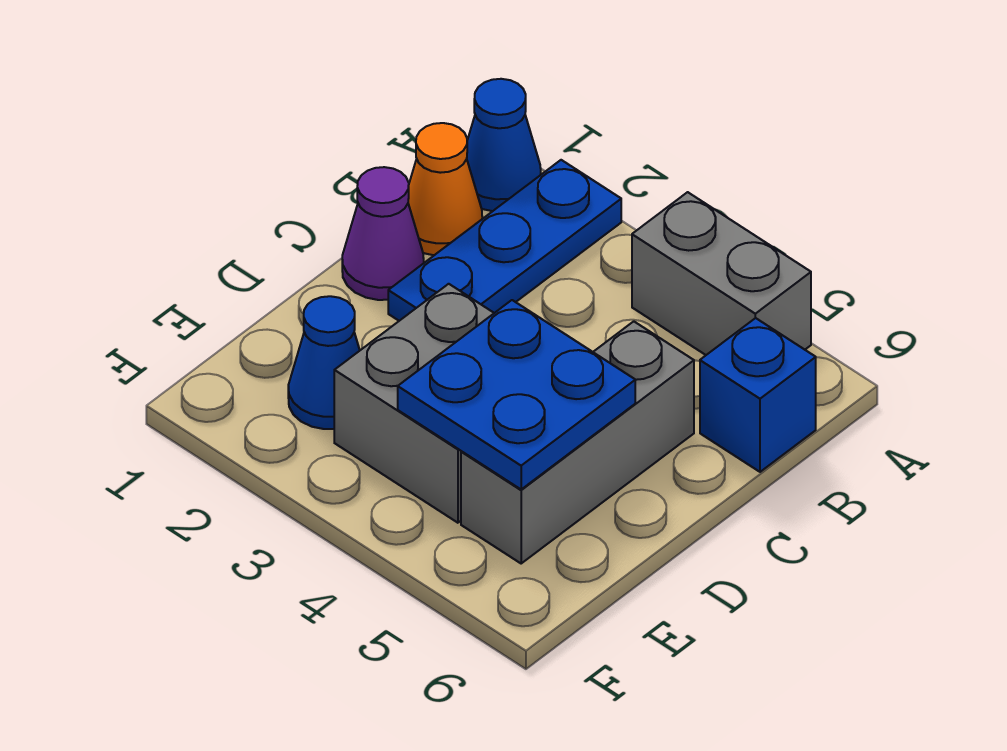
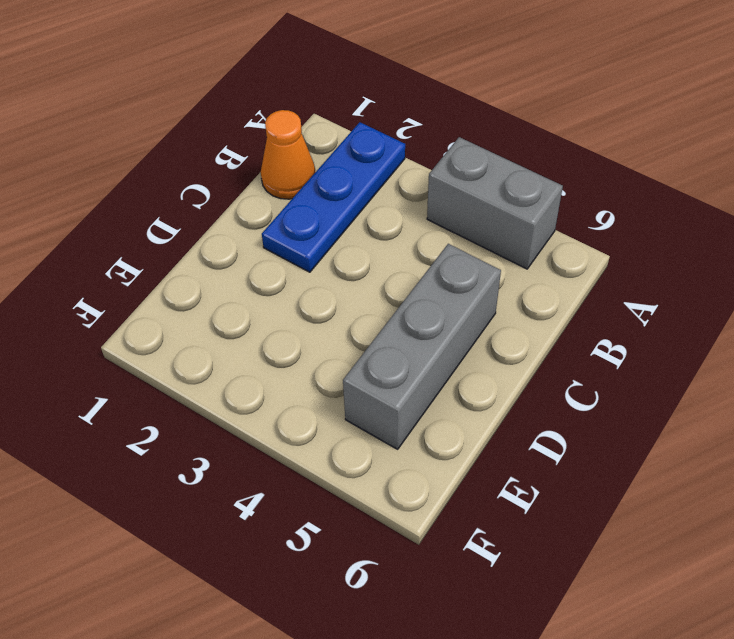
none -> blue cone A1 level 1
none -> blue brick B6 level 1

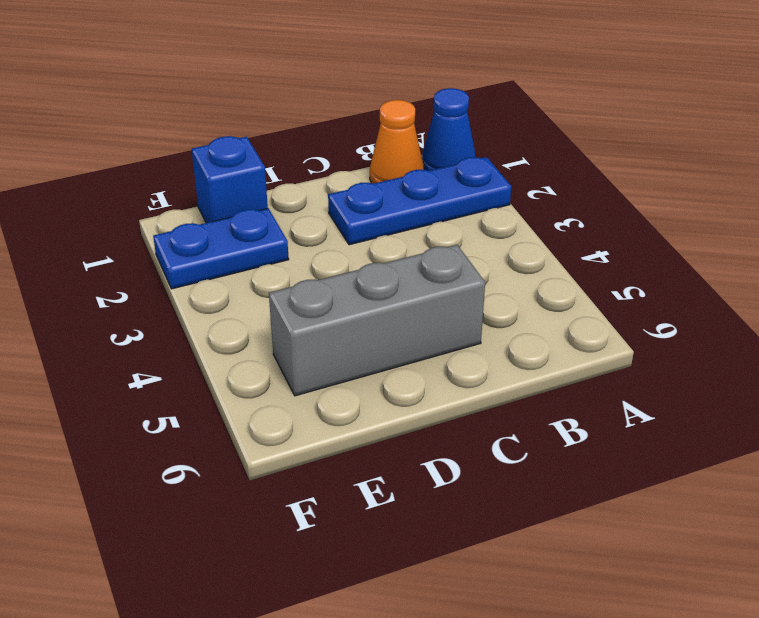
blue brick E1 level 1 -> blue brick B6 level 1
blue plate E2:F2 level 1 -> blue cone E2 level 1
none -> grey brick A4:A5 level 1
none -> purple cone C1 level 1

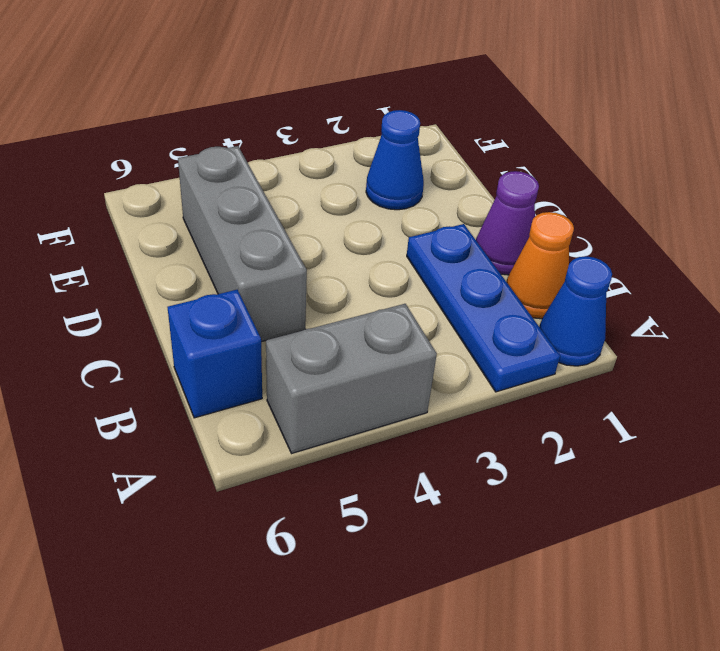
none -> grey brick D3:E4 level 1
none -> blue plate D4:E5 level 2

